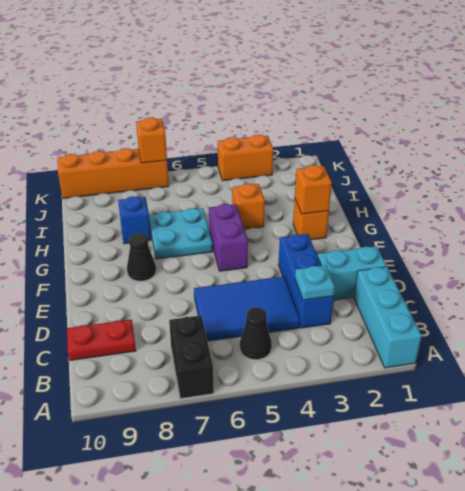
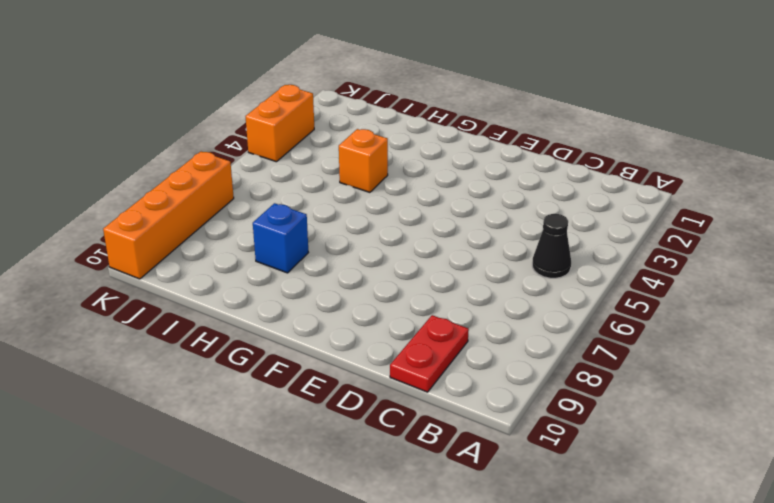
none -> cyan brick A1:C1 level 1
none -> black brick A7:B7 level 1
none -> blue brick C3:E3 level 1

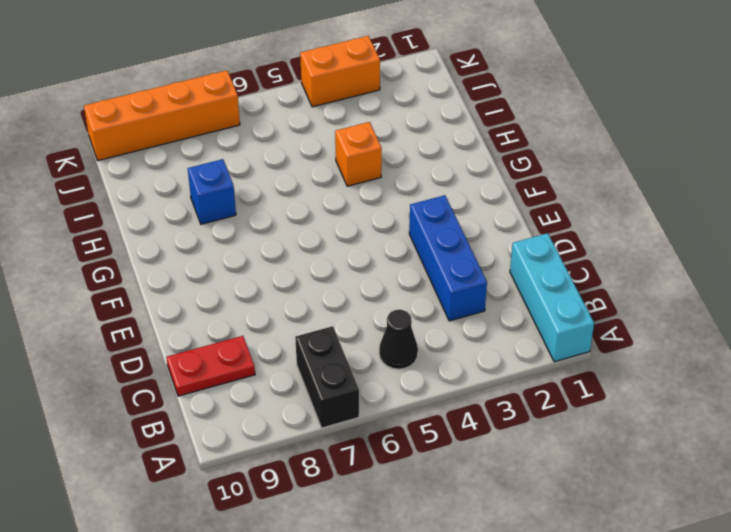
none -> blue tile C4:D6 level 1
none -> cyan brick D1:D2 level 1
none -> purple brick F5:G5 level 1

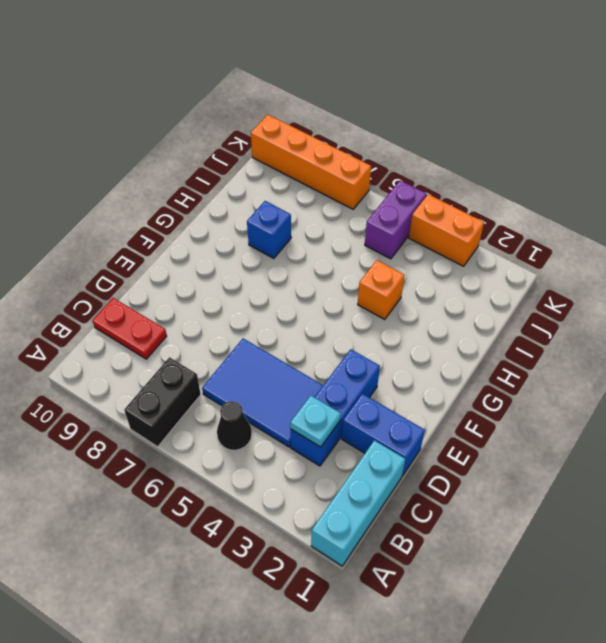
blue brick D1:D2 level 1 -> cyan brick D1:D2 level 1
purple brick J5:K5 level 1 -> purple brick F5:G5 level 1
none -> black cone F8 level 1
none -> orange brick G2 level 1
none -> cyan plate G6:H7 level 1

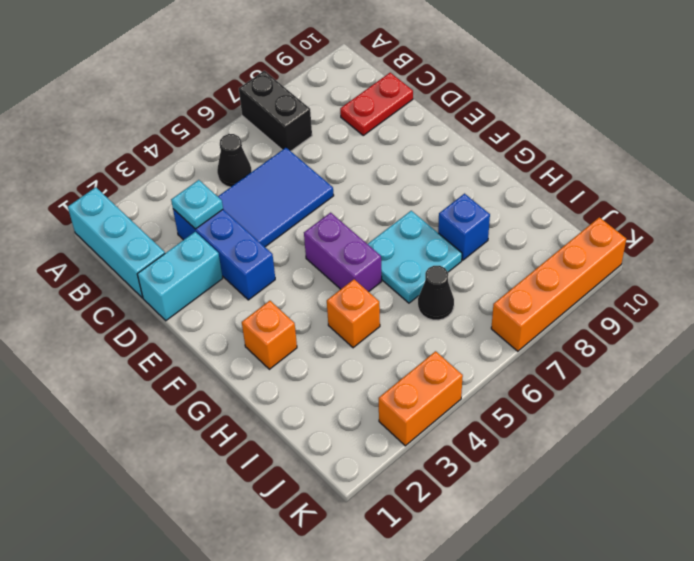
black cone I6 level 1 -> black cone F8 level 1
none -> orange brick G2 level 2
none -> orange brick K7 level 2

